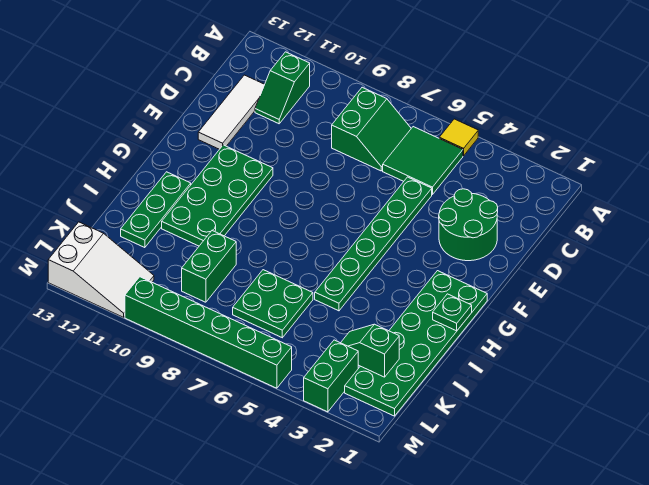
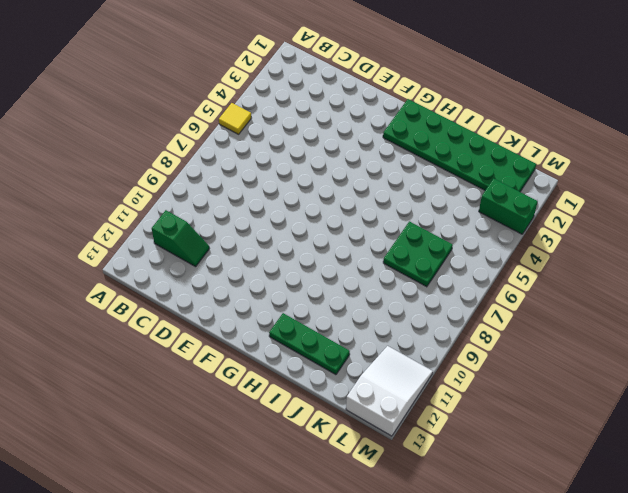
none -> green tile B5:C6 level 1
none -> green slope B7:C8 level 1 top 8
none -> white tile C12:E12 level 1

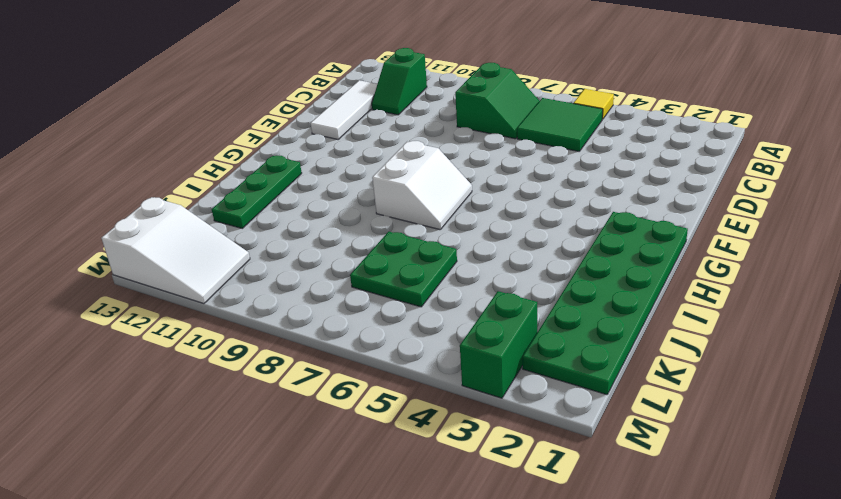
white slope G7:H8 level 1 top 8 -> none
none -> green round brick D2:E3 level 1
none -> green plate D5:I5 level 1
none -> green plate F10:I11 level 1

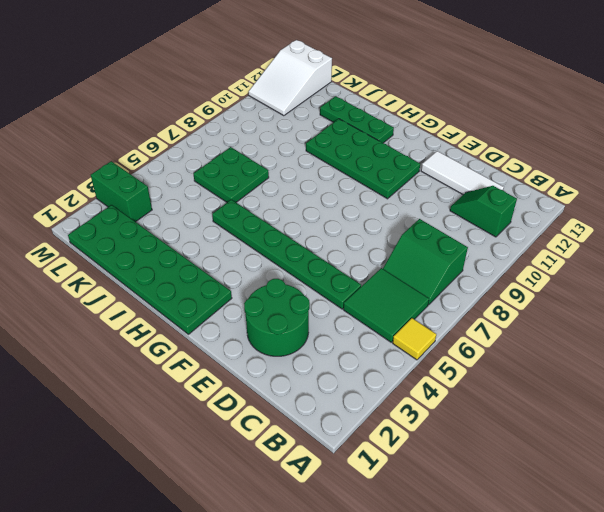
none -> green brick J9:K9 level 1
none -> green brick M5:M10 level 1
none -> green plate H1 level 2

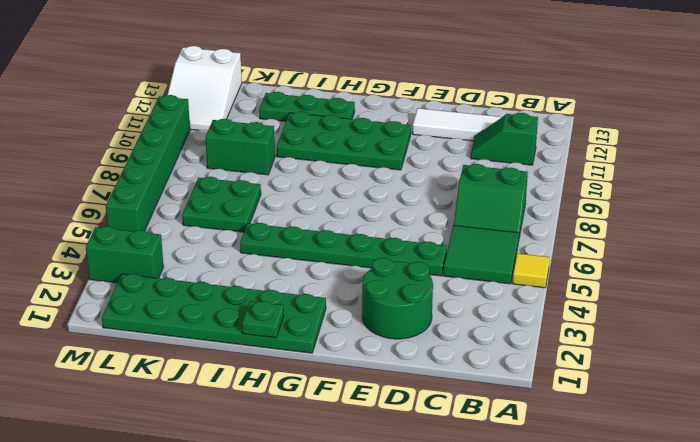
none -> green slope K2:K3 level 2 top 2

